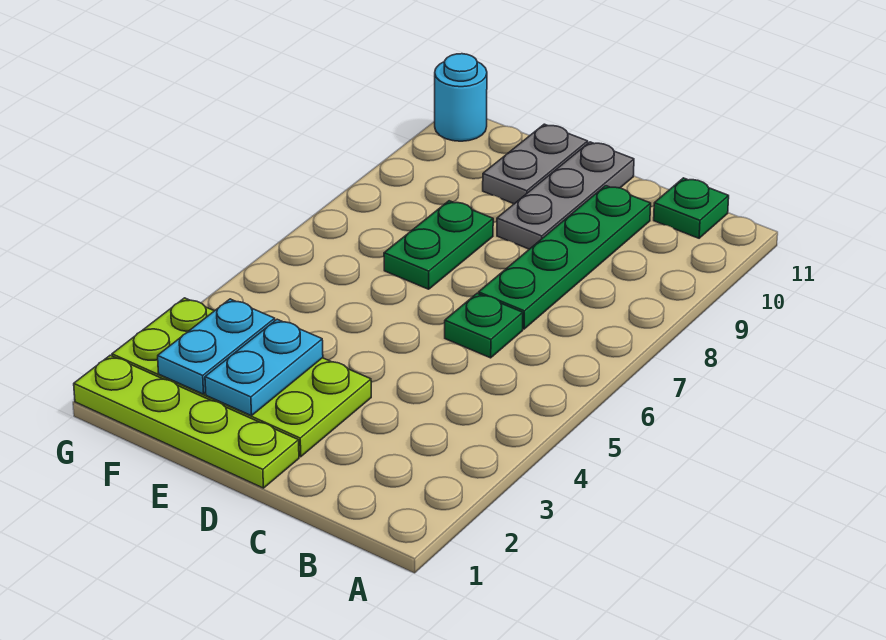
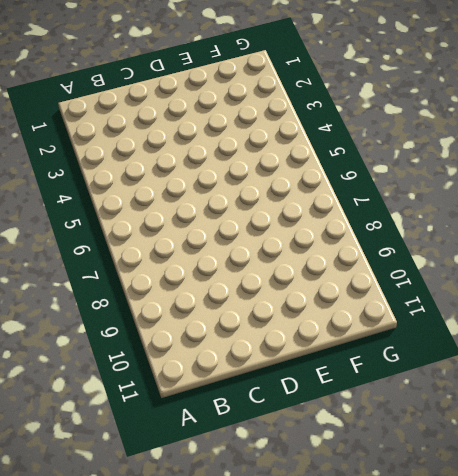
none -> green plate B11 level 1
none -> green plate C6 level 1

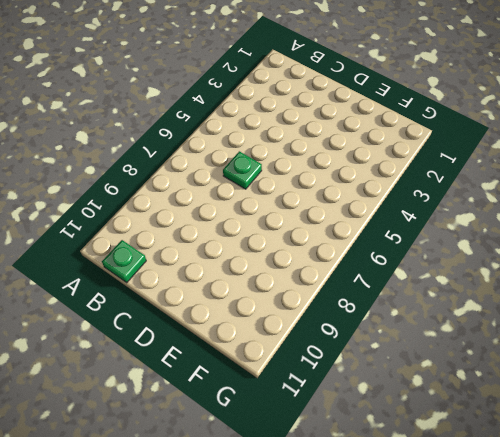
none -> green plate C7:C10 level 1
none -> lime plate D1:G1 level 1

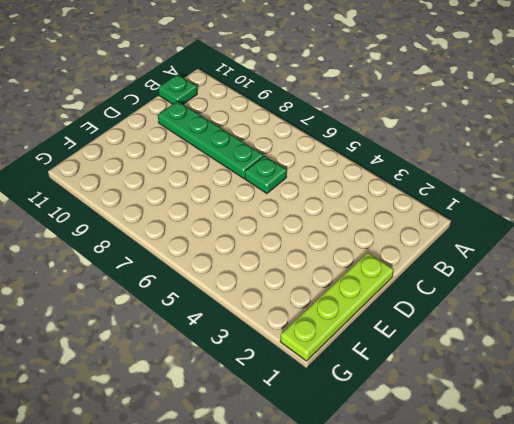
none -> lime plate D2:G3 level 1
none -> grey plate D9:D11 level 1

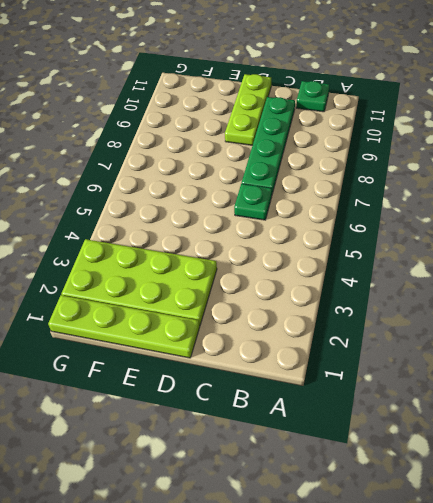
lime plate D9:D11 level 1 -> grey plate D9:D11 level 1
none -> green plate E7:E8 level 1
none -> grey plate E10:E11 level 1

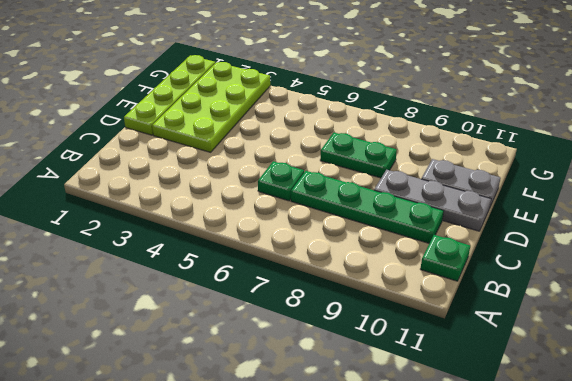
none -> cyan round brick G11 level 1
none -> cyan plate E2:E3 level 2

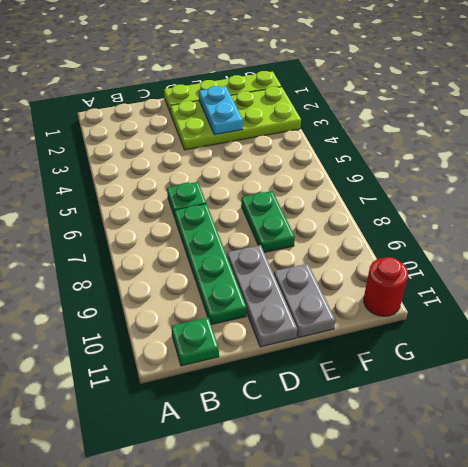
red round brick G11 level 1 -> cyan round brick G11 level 1
none -> cyan plate F2:F3 level 2

